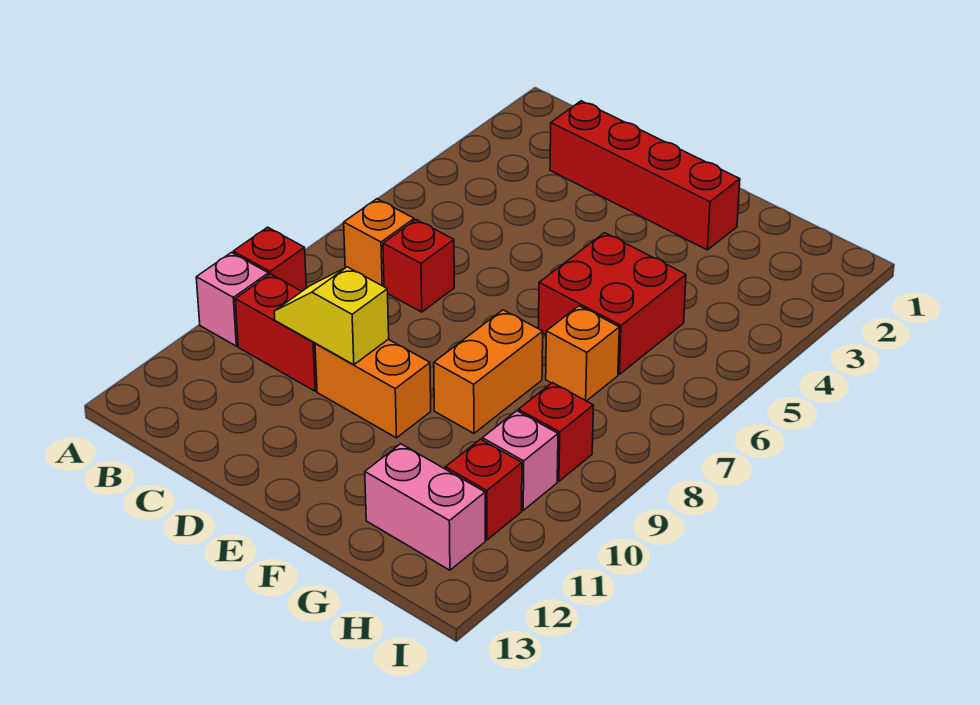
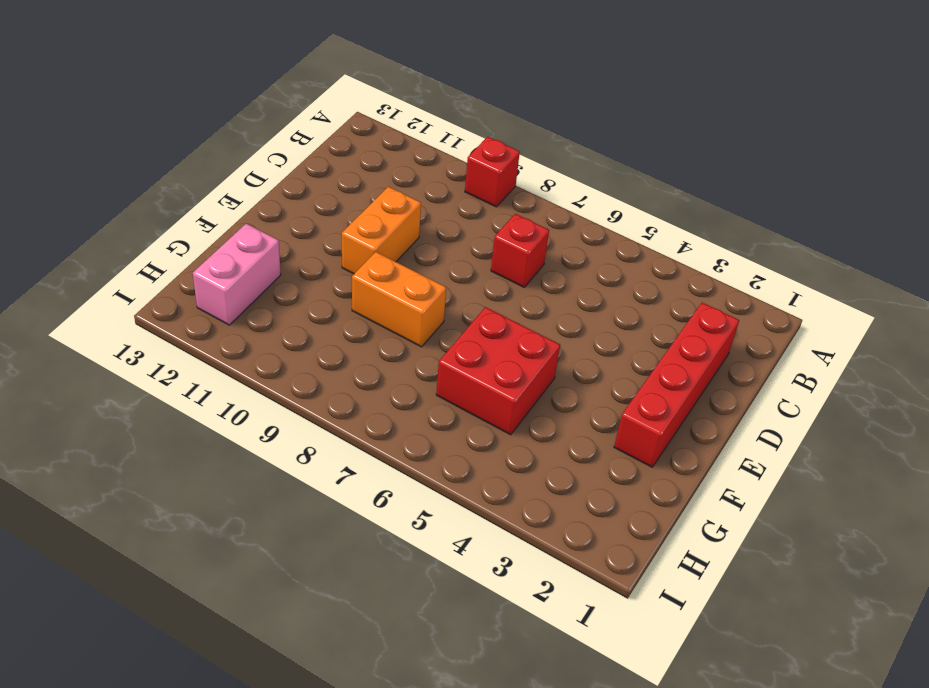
none -> pink brick A10 level 1
none -> orange brick B7 level 1
none -> red brick B10:C10 level 1

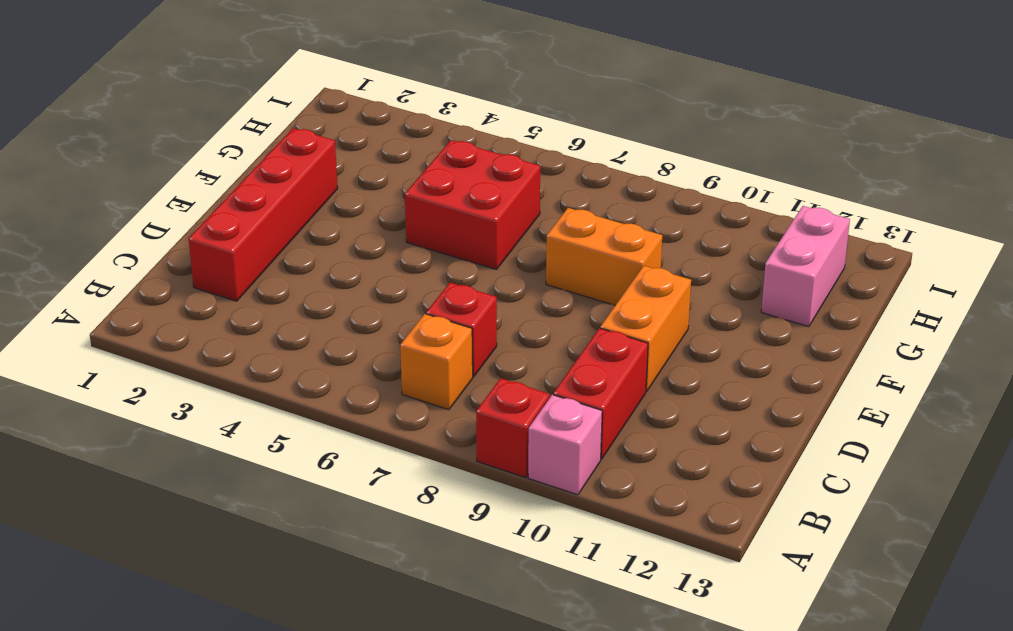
none -> orange brick G7 level 1
none -> red brick H9 level 1
none -> pink brick H10 level 1

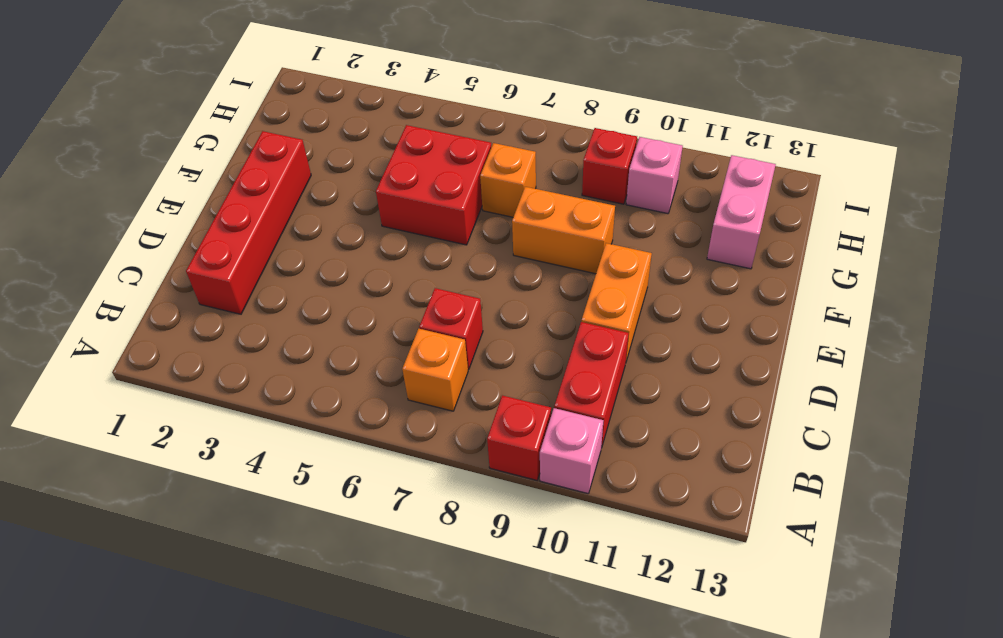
none -> red brick H11 level 1
none -> yellow slope C10:D10 level 2 top D

